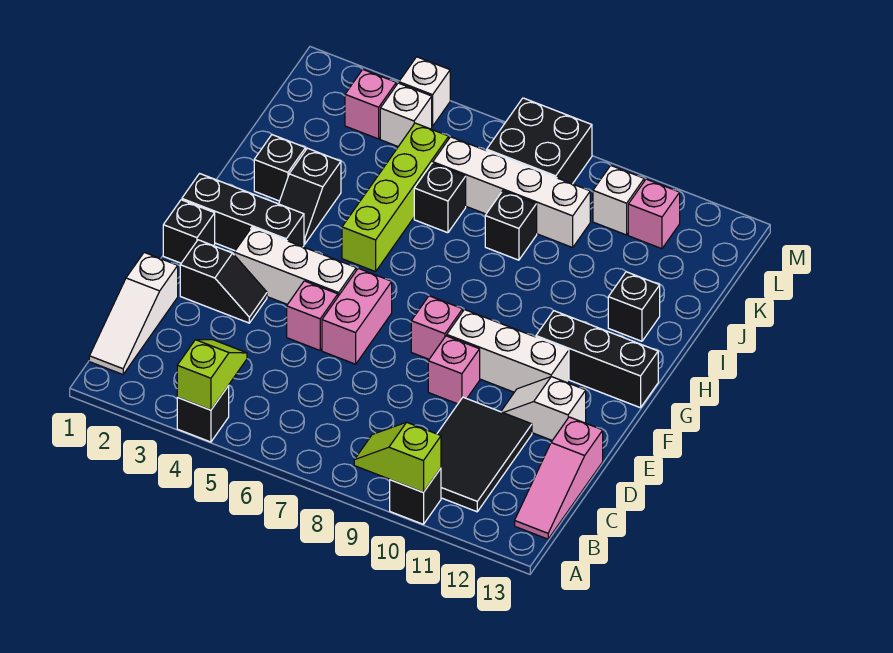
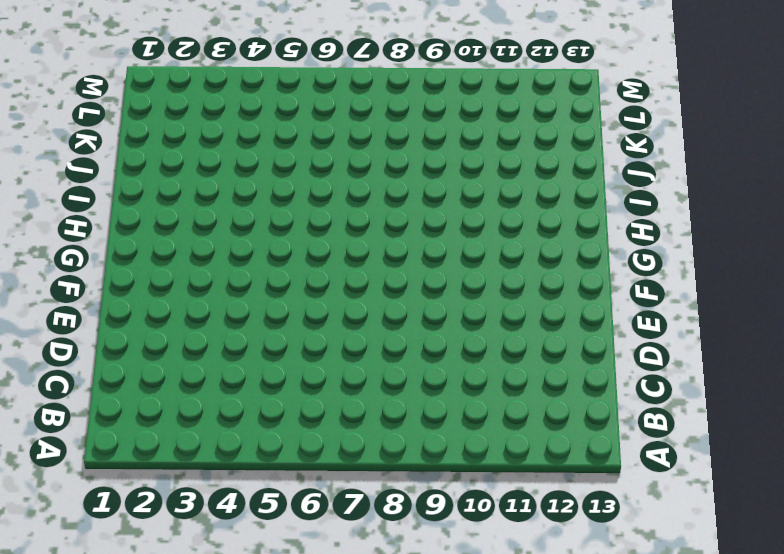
none -> black brick A4 level 1
none -> black brick A10 level 1
none -> white slope B1:D1 level 1 top D
none -> black tile B10:D11 level 1

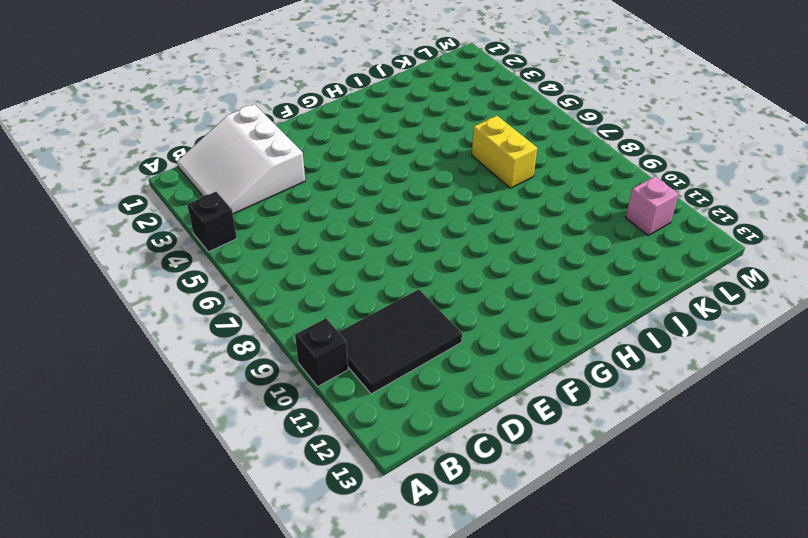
white slope B1:D3 level 1 top D -> white slope B1:D1 level 1 top D
yellow brick J6:J7 level 1 -> black brick J6 level 1
none -> pink slope B13:D13 level 1 top D
none -> black slope E2:E3 level 1 top 2
none -> pink brick E5 level 1
none -> pink brick E6:F6 level 1

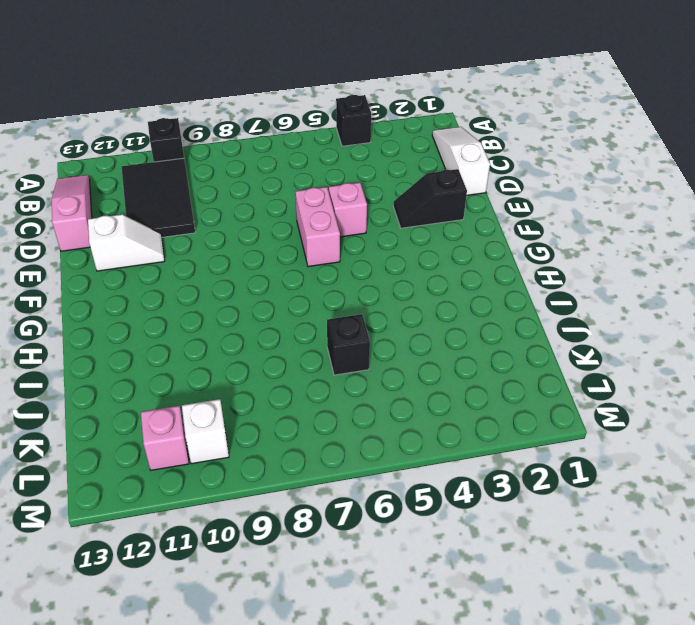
none -> pink brick E9 level 1
none -> black brick F1 level 1
none -> white brick F3:F5 level 1
none -> pink brick F8 level 1

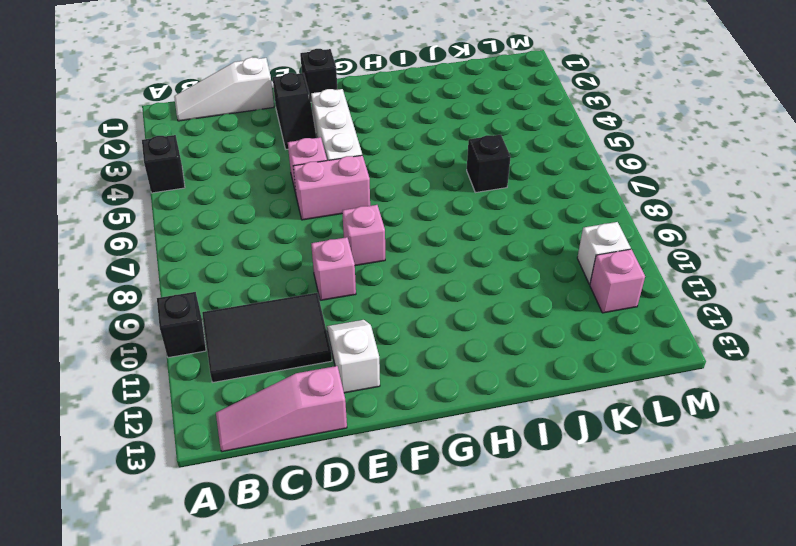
none -> white brick F9:F11 level 1
none -> black brick G1:G3 level 1
none -> black brick G11:G13 level 1
none -> black slope H3:I3 level 1 top I

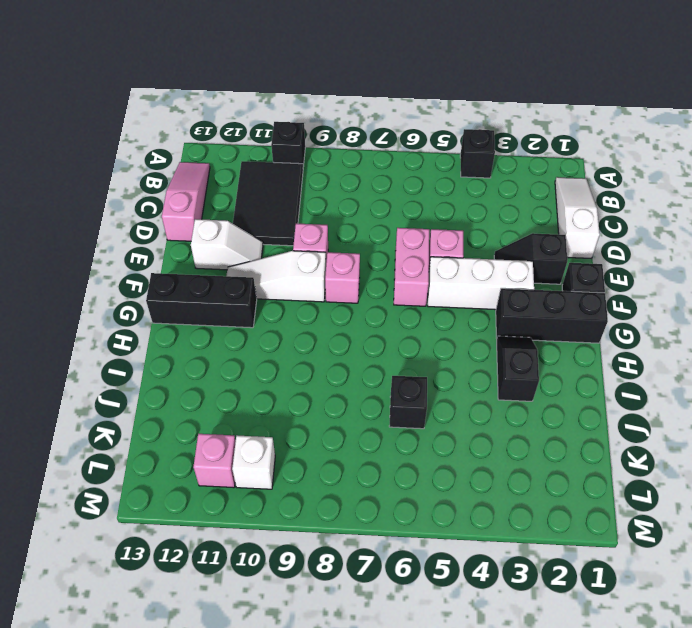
white slope F9:F11 level 1 top 9 -> white brick F9:F11 level 1
none -> lime brick H5:K5 level 1
none -> black brick I2 level 1
none -> black brick I12 level 1
none -> black brick J8 level 1

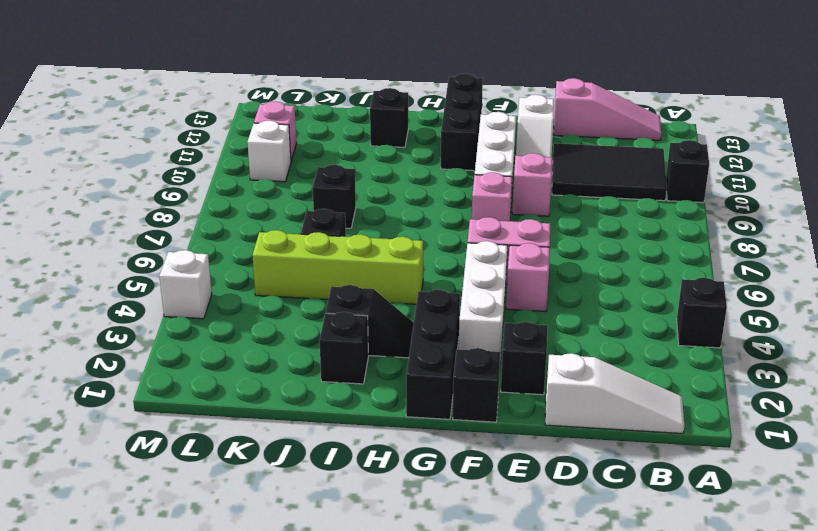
none -> white brick K6:K9 level 1
none -> pink brick L3 level 1
none -> white brick L4 level 1
none -> black brick L7:M8 level 1

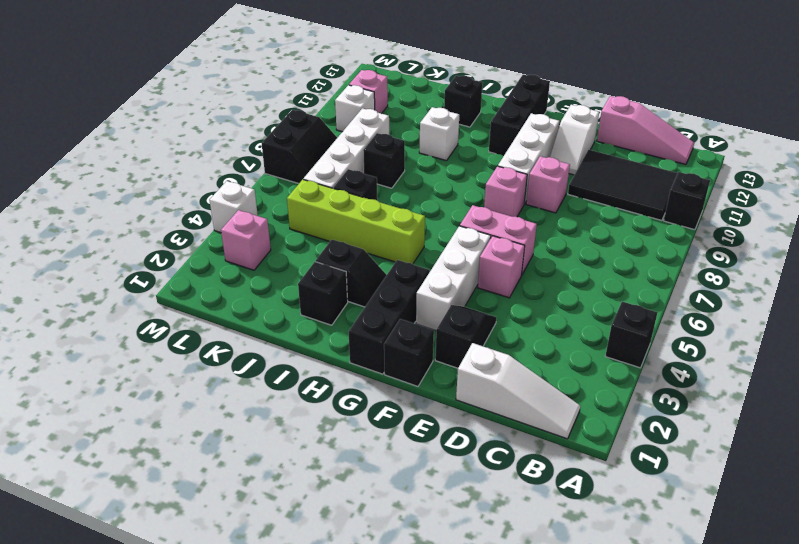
white brick I10 level 1 -> white brick L4 level 1
black slope L7:M8 level 1 top M -> black brick L7:M8 level 1
none -> lime slope A4:B4 level 2 top A
none -> lime slope A9:A10 level 2 top 10

